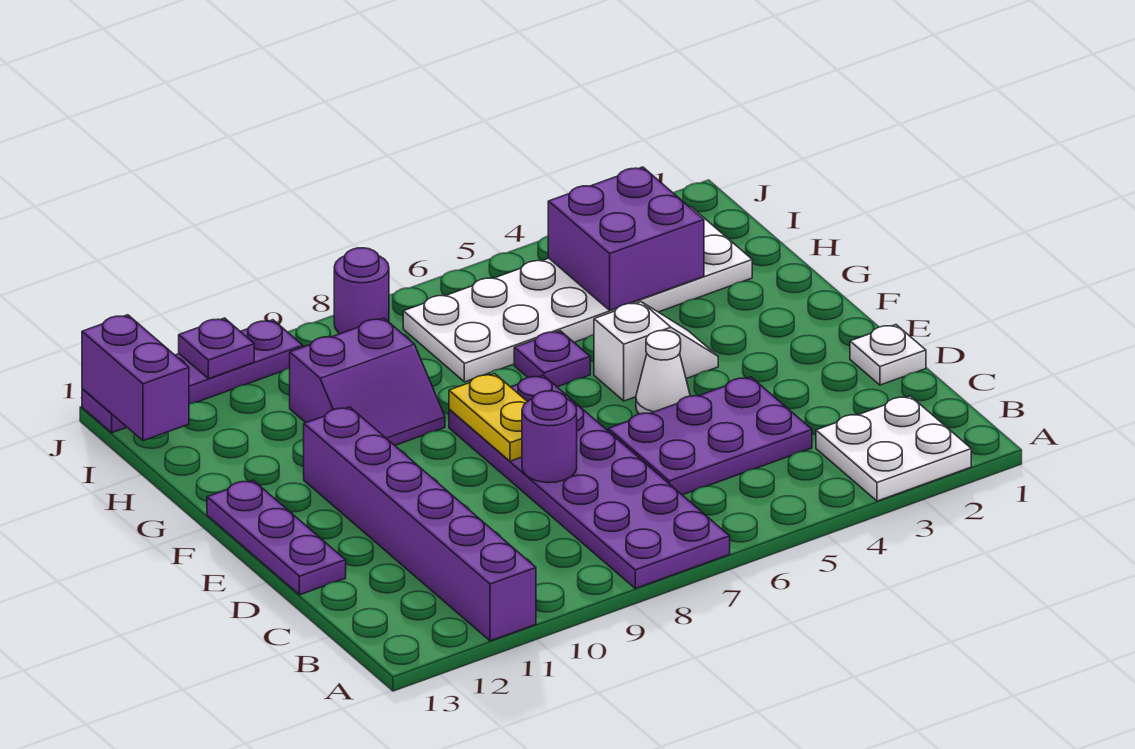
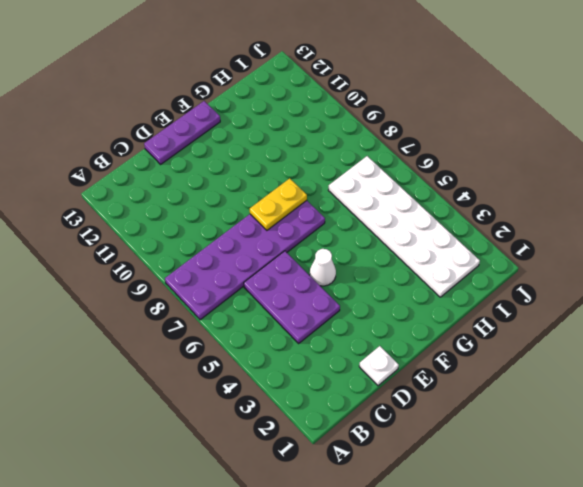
none -> white plate A2:B3 level 1
none -> purple brick A11:F11 level 1
none -> white slope F4:F5 level 1 top 5

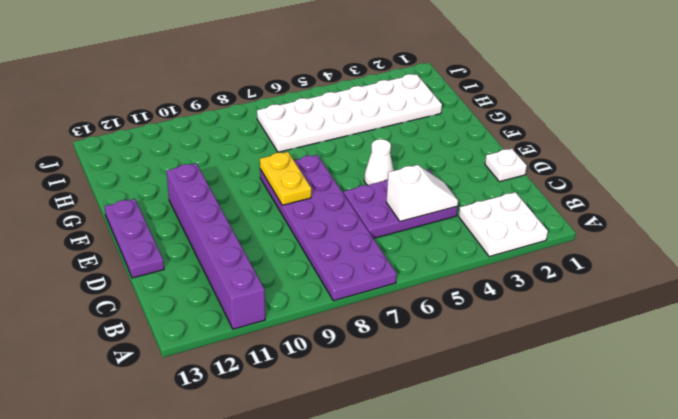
white slope C4:C5 level 2 top 5 -> white slope F4:F5 level 1 top 5
none -> purple plate G6 level 1
none -> purple slope G9:H10 level 1 top H
none -> purple round brick J8 level 1

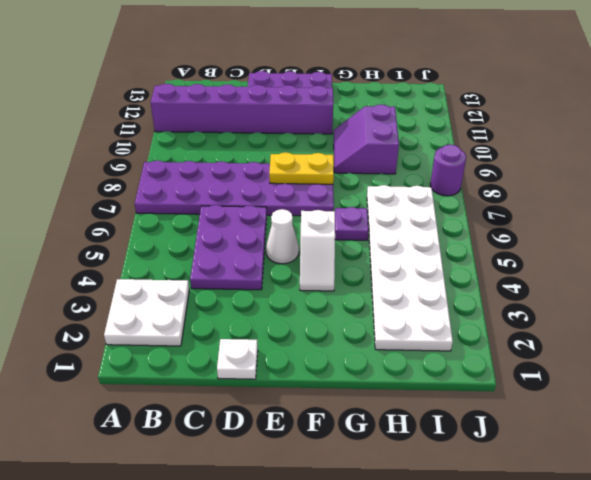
none -> purple plate J10:J13 level 1
none -> purple round brick D8 level 2
none -> purple brick H3:I4 level 2

